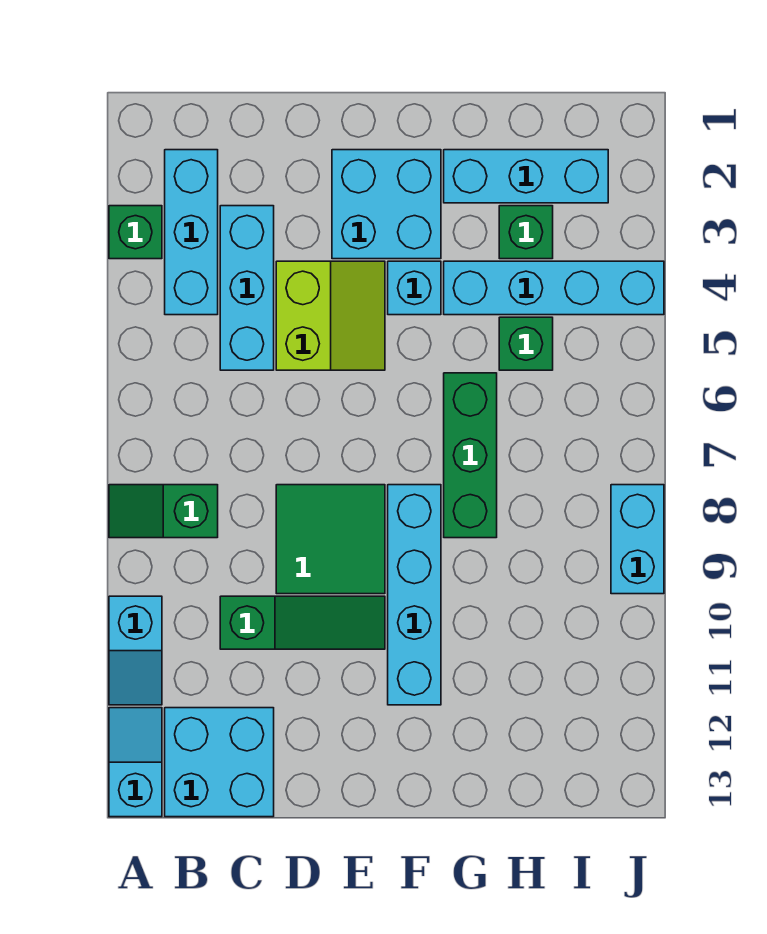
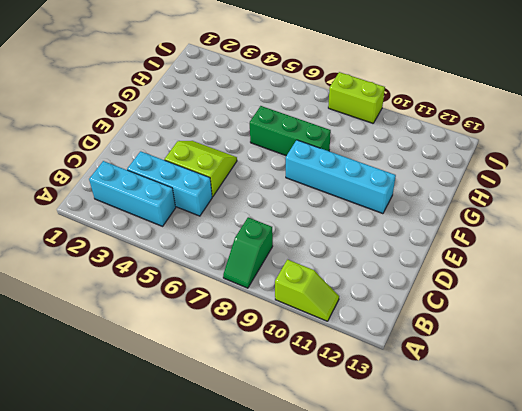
lime slope A10:A11 level 1 top 10 -> cyan slope A10:A11 level 1 top 10
lime brick J8:J9 level 1 -> cyan brick J8:J9 level 1
none -> green brick A3 level 1
none -> cyan slope A12:A13 level 1 top 13
none -> cyan brick B12:C13 level 1

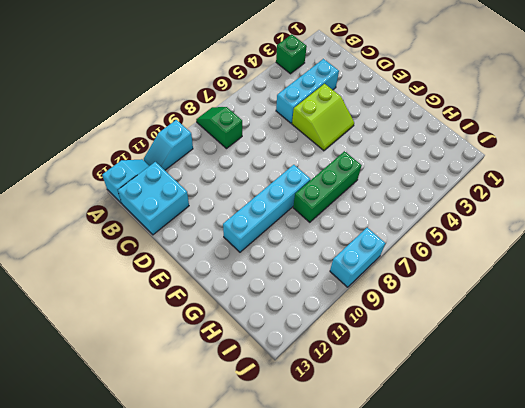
none -> cyan brick B2:B4 level 1
none -> green slope C10:E10 level 1 top C
none -> green tile D8:E9 level 1

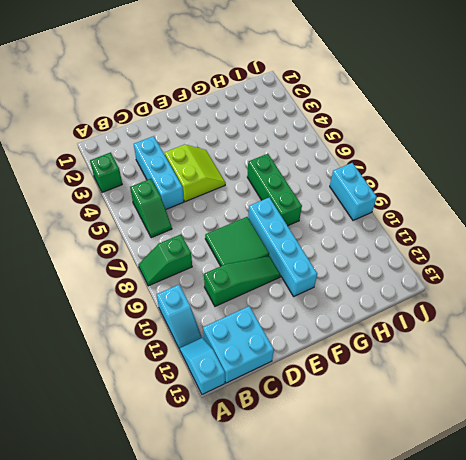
green slope B5:B6 level 1 top 5 -> none
none -> cyan brick B2:B4 level 1
none -> cyan brick E2:F3 level 1
none -> cyan brick F4 level 1

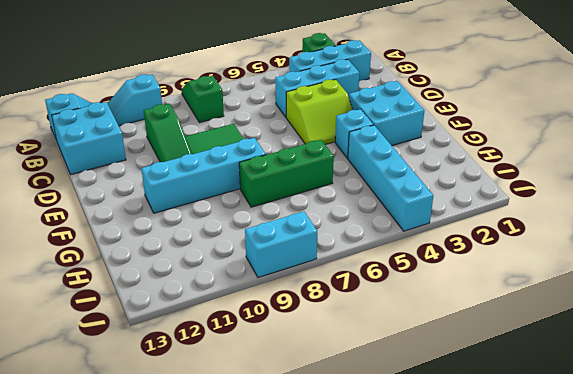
none -> cyan brick G2:I2 level 1
none -> green brick H3 level 1
none -> green brick H5 level 1

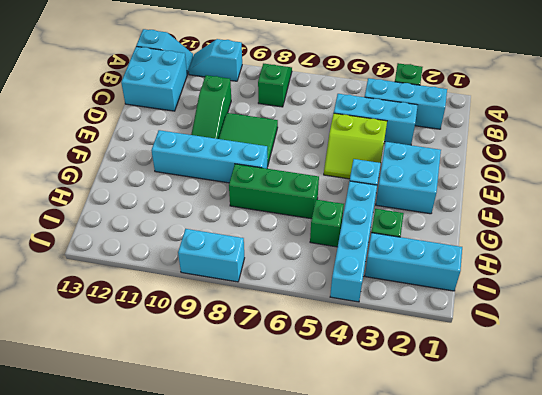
cyan brick I1:I3 level 1 -> cyan brick G2:I2 level 1

